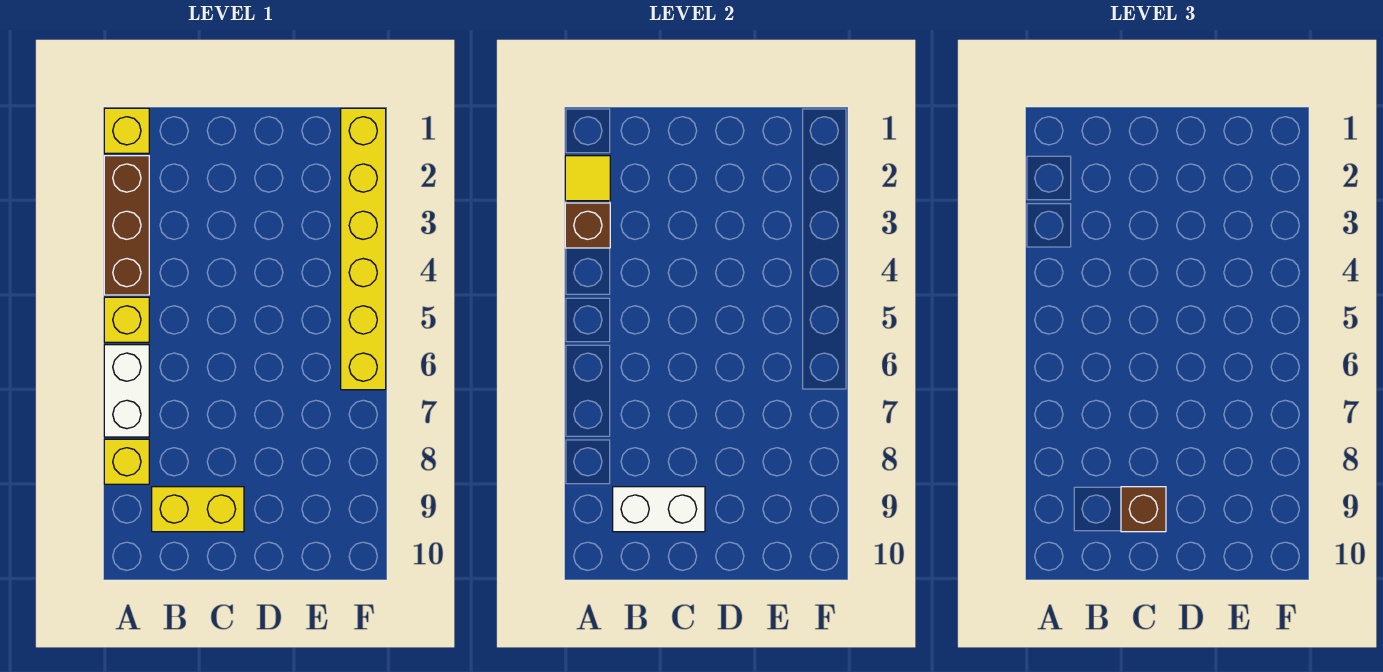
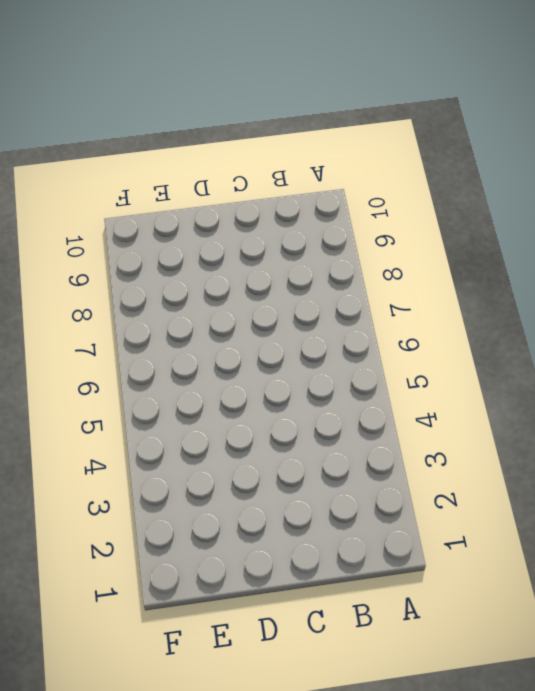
none -> yellow brick A1 level 1
none -> brown brick A2:A4 level 1

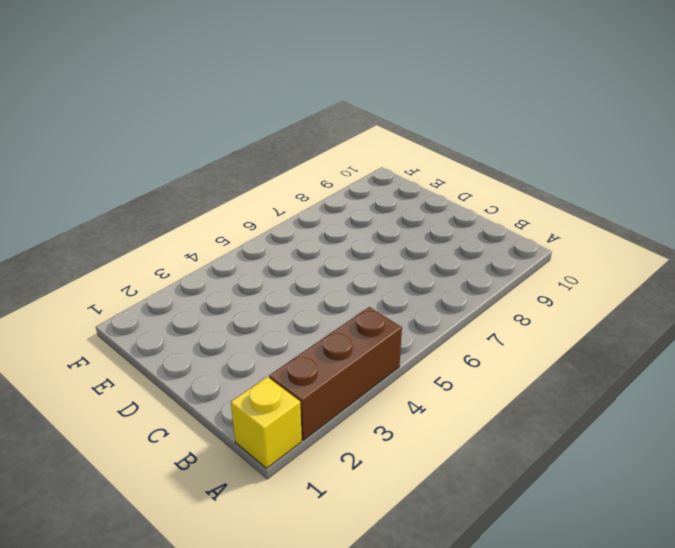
none -> yellow brick A5 level 1
none -> white brick A6:A7 level 1

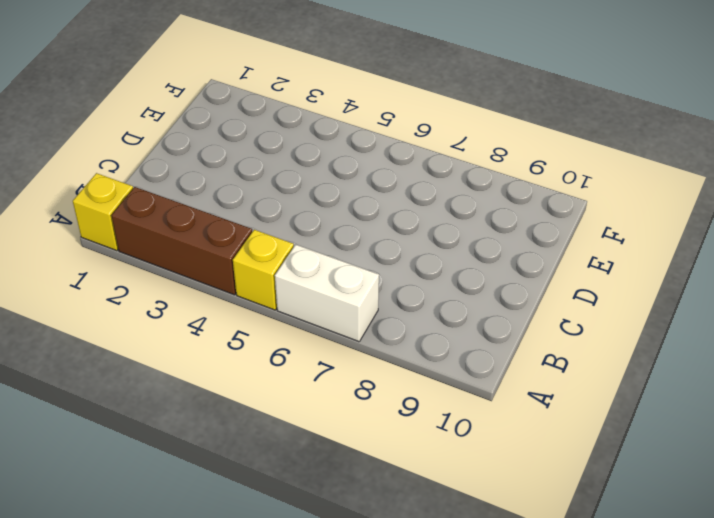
none -> yellow brick A8 level 1
none -> yellow brick B9:C9 level 1

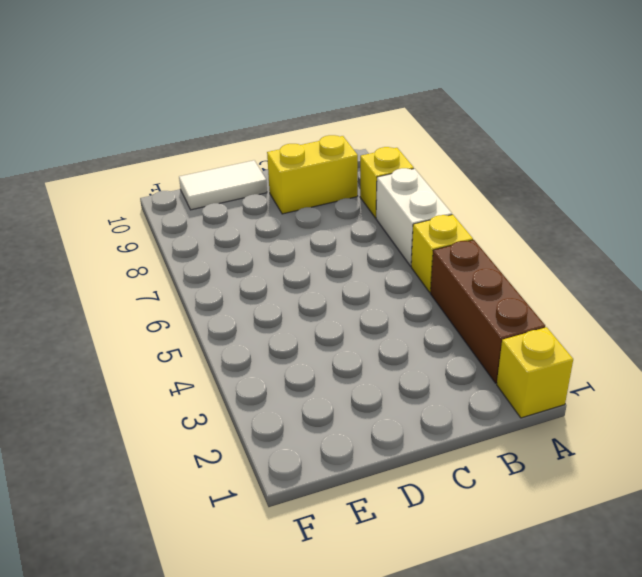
white tile D10:E10 level 1 -> none
none -> yellow brick F1:F6 level 1
none -> yellow tile A2 level 2

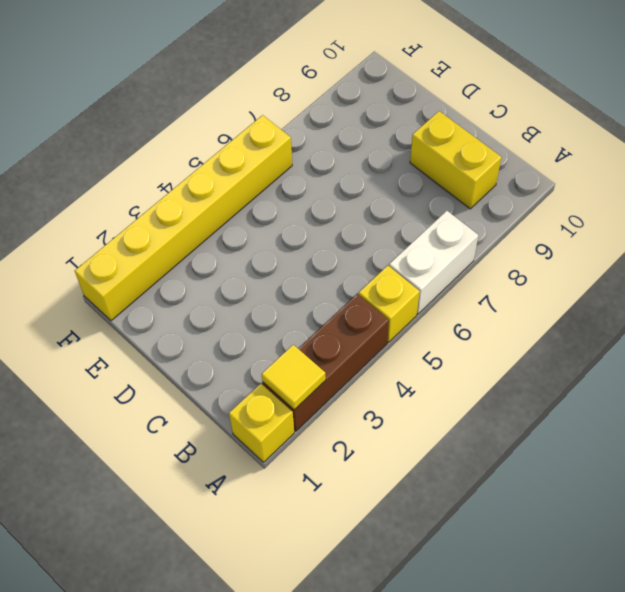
none -> yellow brick A8 level 1
none -> brown brick A3 level 2

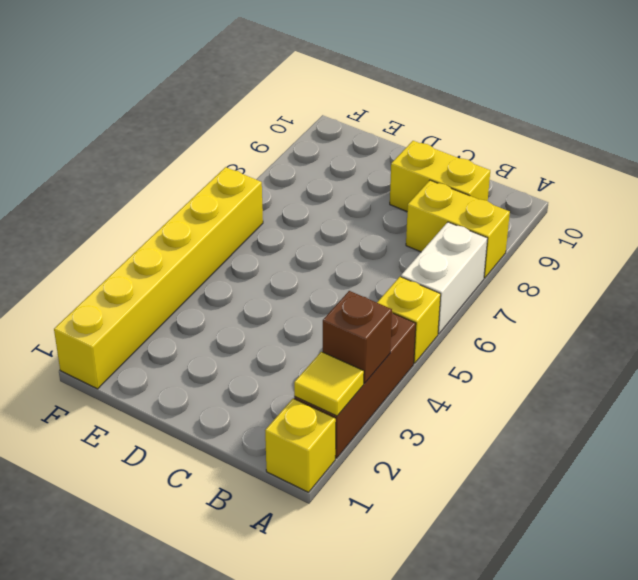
yellow brick A8:B8 level 1 -> yellow brick A8 level 1
none -> white brick B9:C9 level 2
none -> brown brick C9 level 3

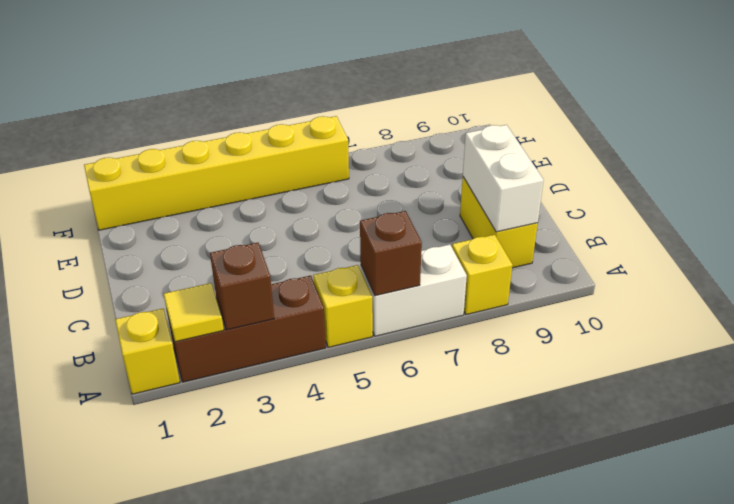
brown brick A6 level 2 -> brown brick C9 level 3

